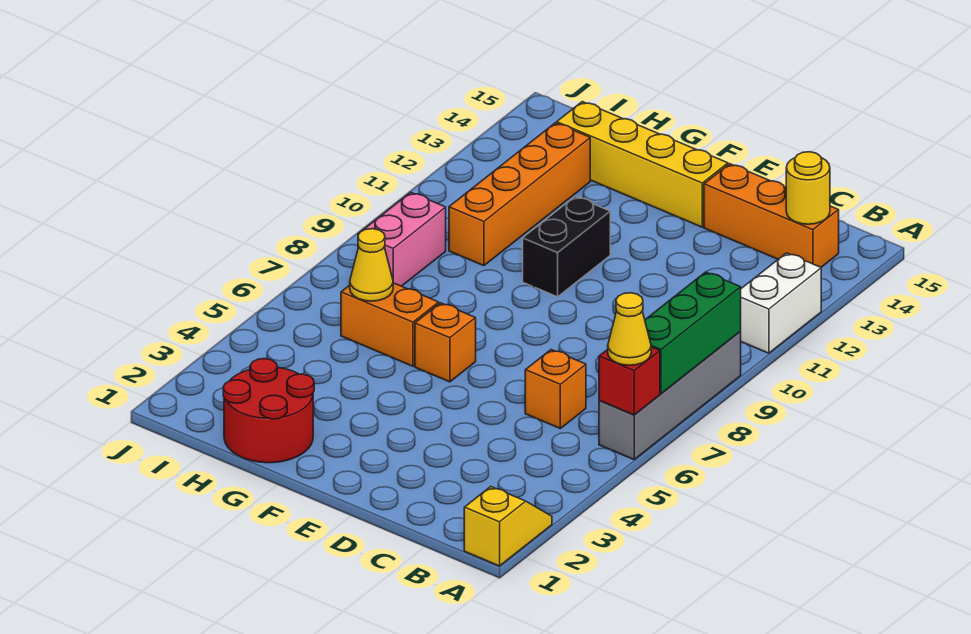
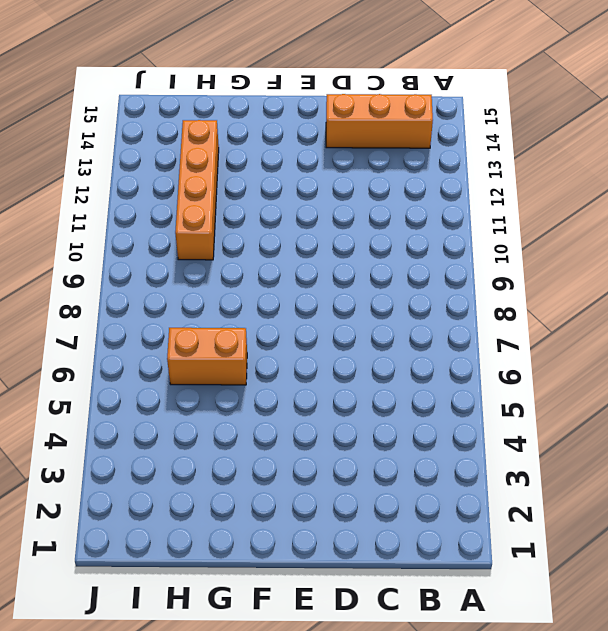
none -> yellow slope A1:A2 level 1 top 1
none -> grey brick A6:A9 level 1
none -> white brick A11:A12 level 1

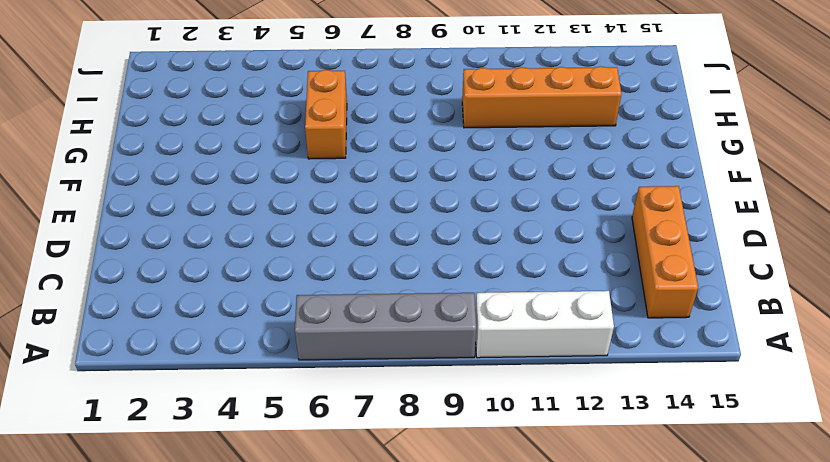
white brick A10:A12 level 1 -> white brick A11:A12 level 1
none -> yellow slope A1:A2 level 1 top 1
none -> orange brick C6 level 1
none -> yellow brick E14:H14 level 1

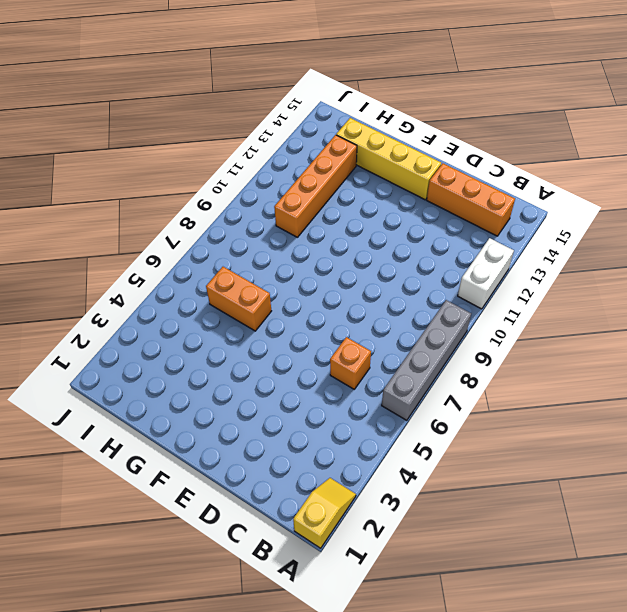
none -> orange brick F6 level 1
none -> black brick F10:F11 level 1
none -> red round brick G1:H2 level 1

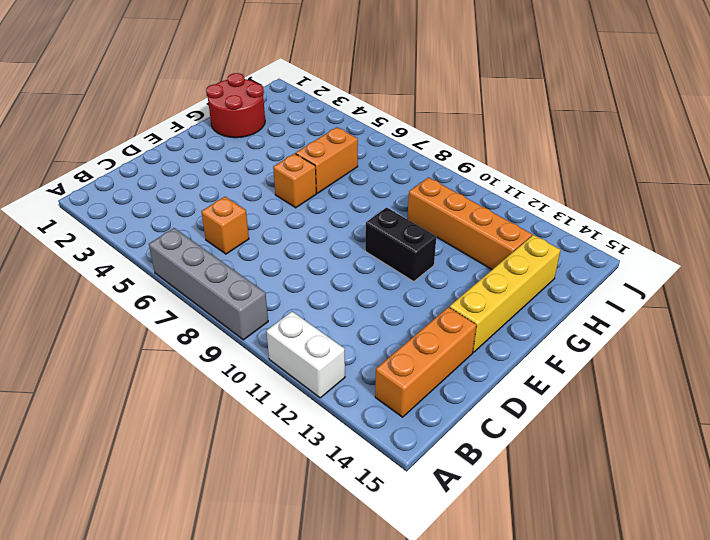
none -> yellow slope A1:A2 level 1 top 1
none -> pink brick I8:I9 level 1
none -> red brick A6 level 2

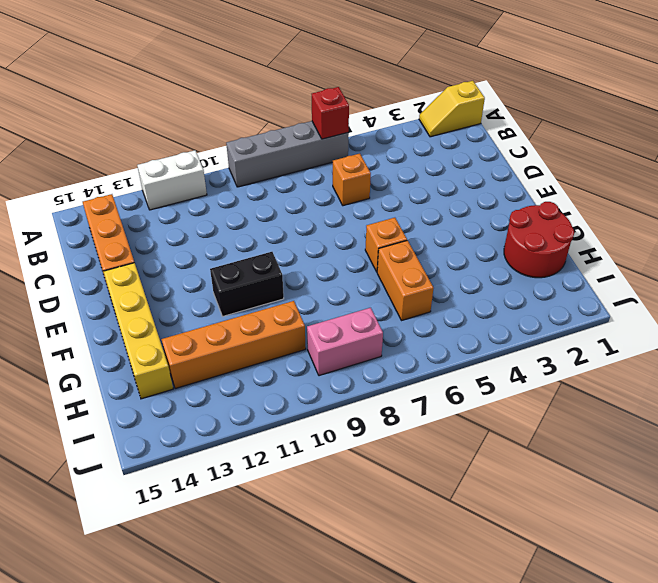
none -> green brick A7:A9 level 2
none -> yellow round brick B14 level 2
none -> yellow cone H6 level 2

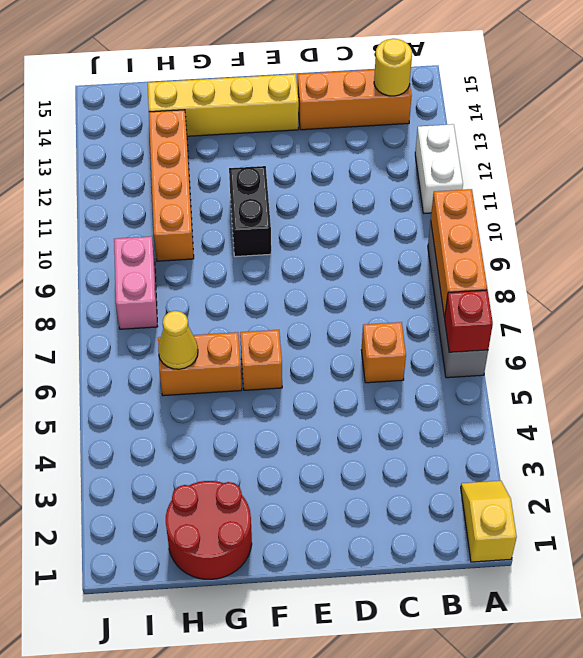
orange brick A7:A9 level 2 -> green brick A7:A9 level 2
none -> yellow cone A6 level 3

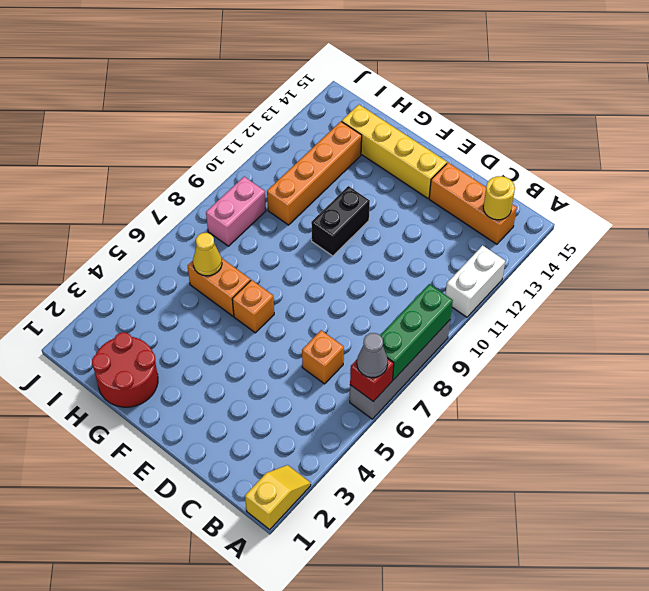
grey cone A6 level 3 -> yellow cone A6 level 3

